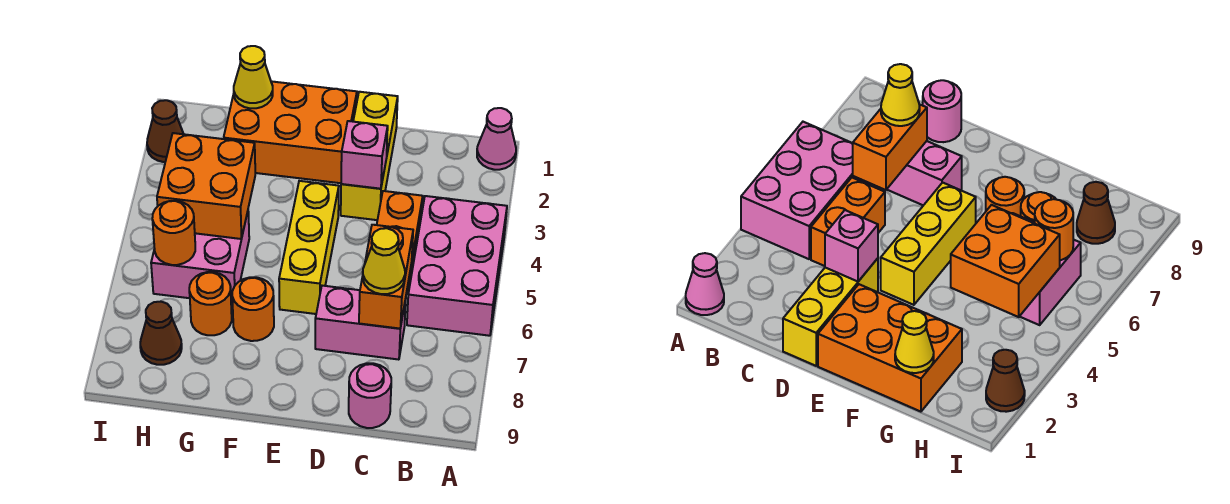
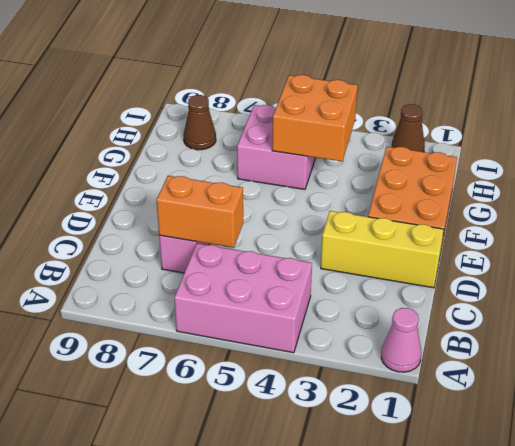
none -> orange brick C4:C5 level 1
none -> pink round brick C9 level 1
none -> yellow brick E4:E6 level 1

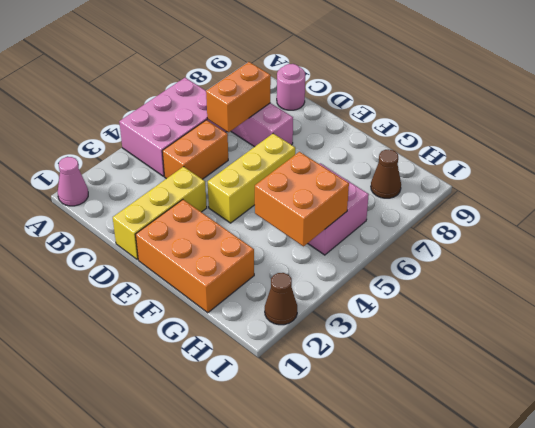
none -> orange round brick F7 level 1
none -> orange round brick G7 level 1
none -> pink brick D3 level 2

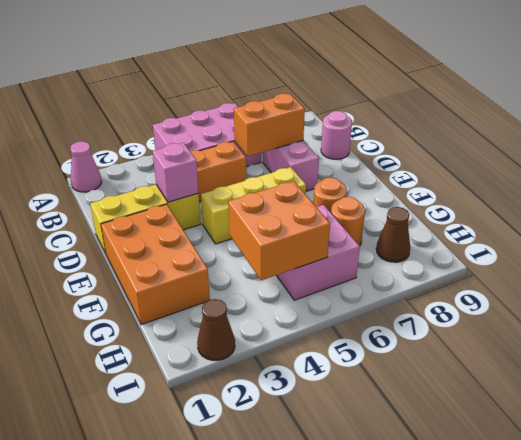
none -> yellow cone G1 level 2
none -> orange round brick H6 level 2
none -> yellow cone C7 level 3

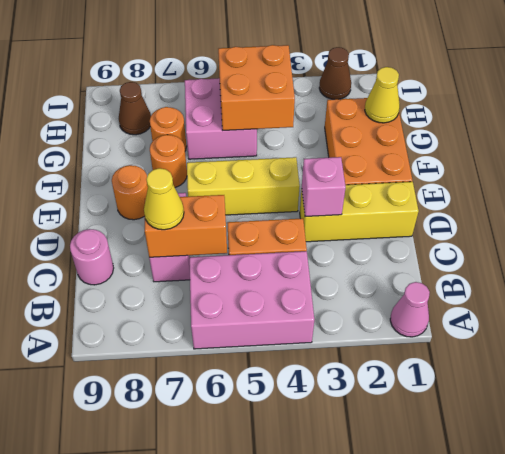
orange round brick E8 level 1 -> orange round brick H6 level 2

